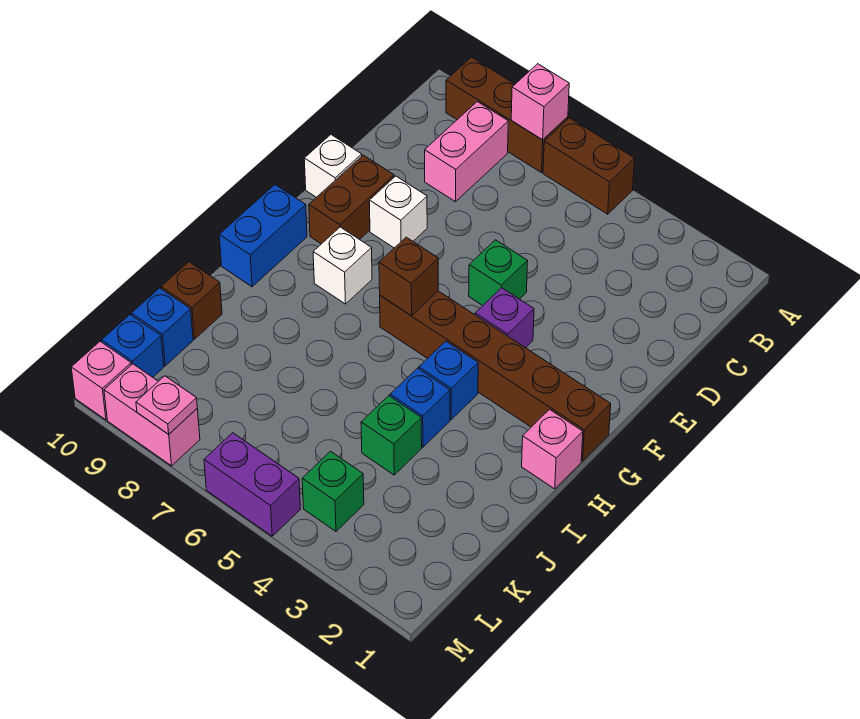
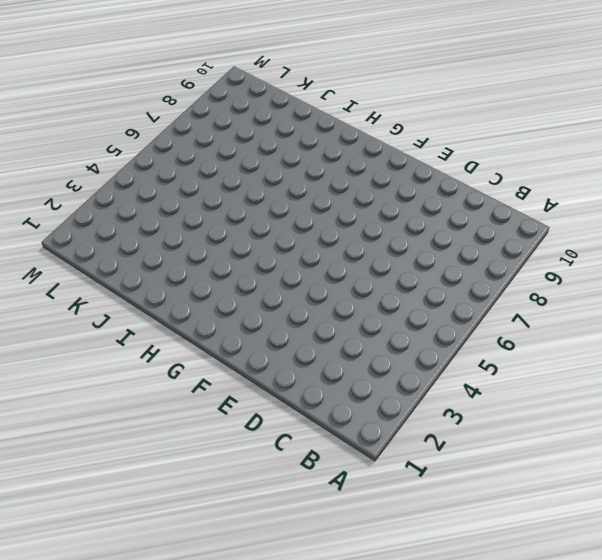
none -> brown brick A5:A6 level 1
none -> brown brick A7:A9 level 1
none -> pink brick B8:C8 level 1

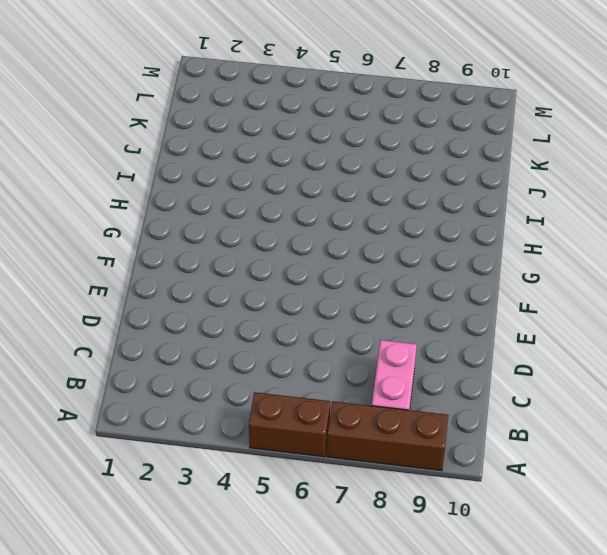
none -> green brick E5 level 1
none -> white brick E8 level 1
none -> brown brick E9:F9 level 1

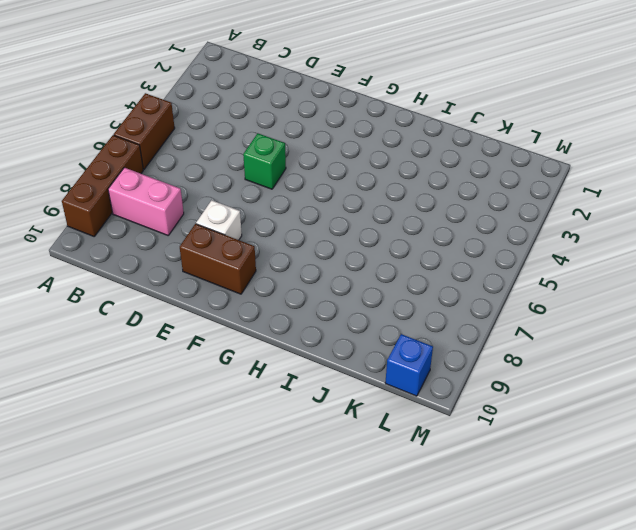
none -> white brick E10 level 1
none -> purple brick F4 level 1
none -> brown brick G1:G6 level 1

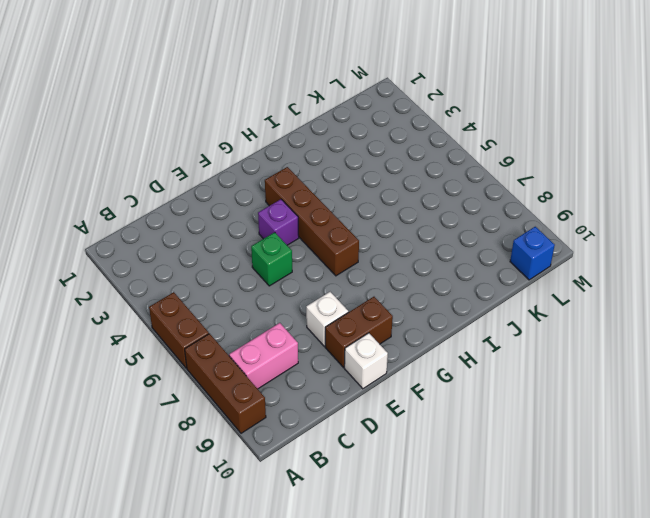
brown brick G3:G6 level 1 -> brown brick G1:G6 level 1
none -> white brick G8 level 1
none -> blue brick G10:H10 level 1
none -> pink brick H1 level 1

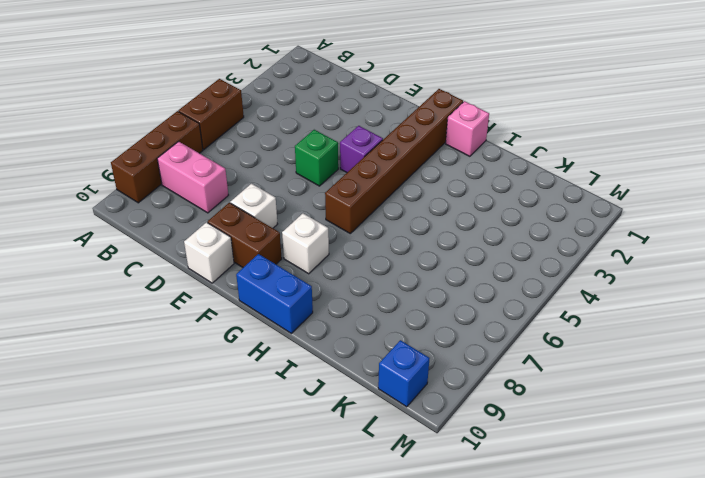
none -> blue brick H4 level 1
none -> blue brick I4 level 1
none -> green brick J4 level 1

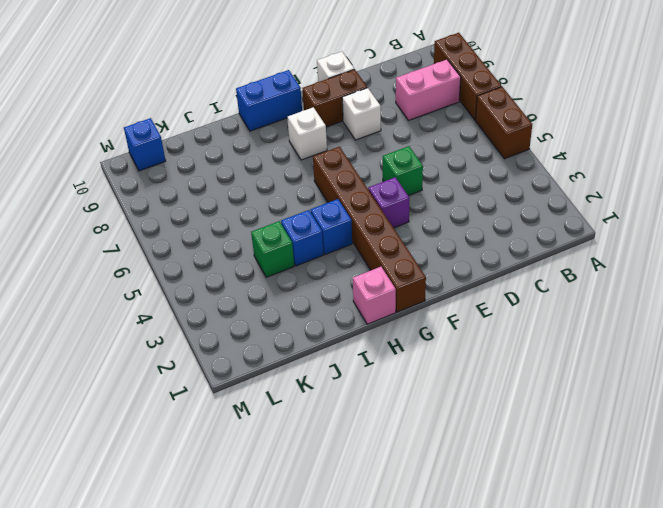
none -> brown brick J10 level 1
none -> blue brick K10 level 1
none -> green brick L4 level 1

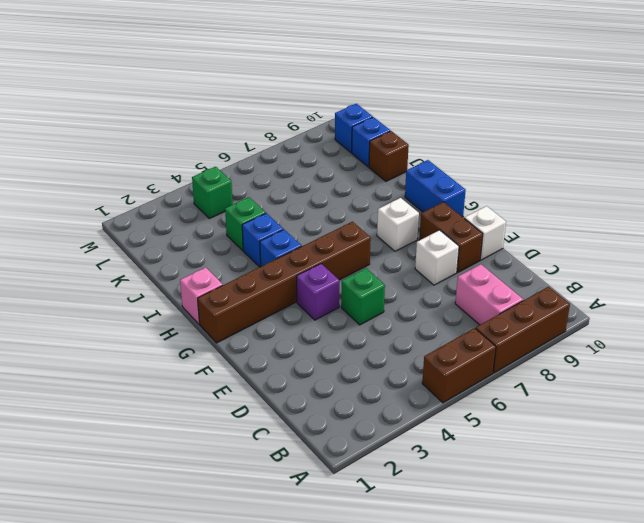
none -> purple brick M5:M6 level 1
none -> pink brick M8:M9 level 1
none -> pink brick M10 level 1

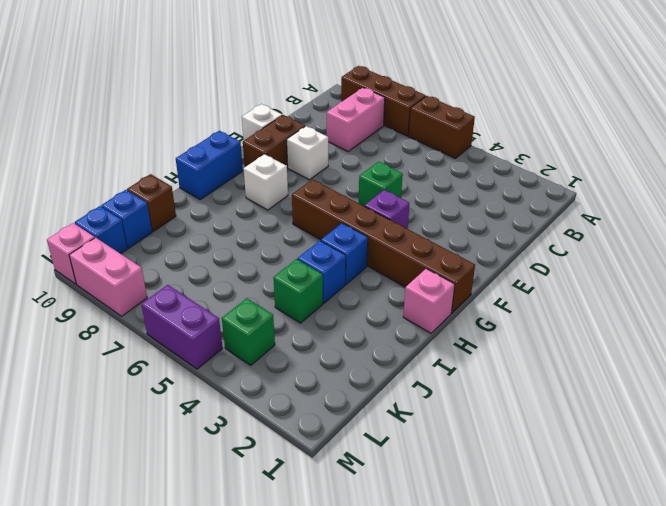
none -> pink brick A7 level 2
none -> brown brick G6 level 2
none -> pink plate M8 level 2

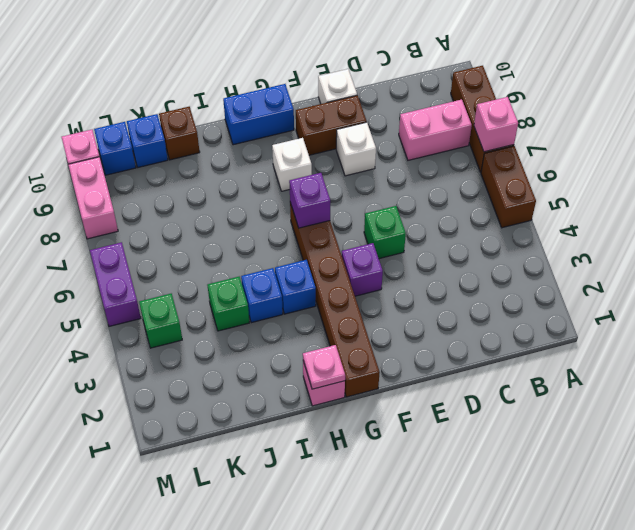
purple brick G6 level 2 -> brown brick G6 level 2
pink plate H1 level 2 -> pink plate M8 level 2

